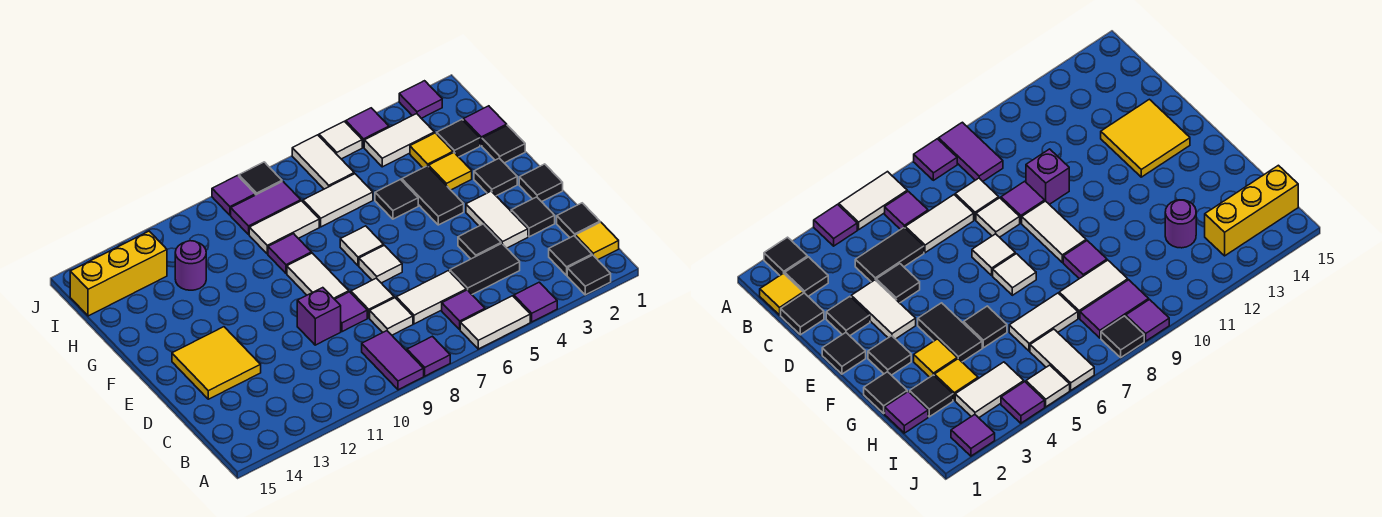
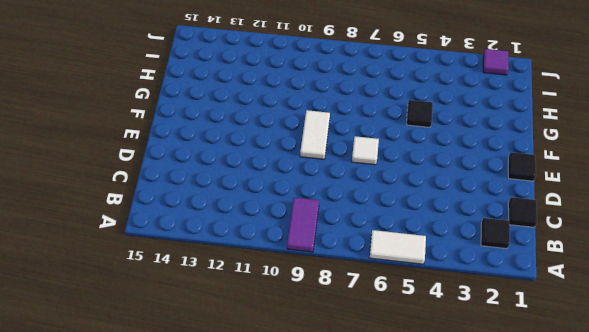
none -> black tile A2 level 1
none -> purple tile A4 level 1
none -> purple tile A8 level 1
none -> yellow tile B1 level 1

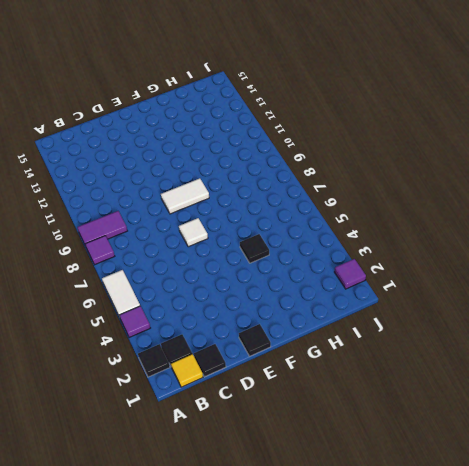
none -> purple tile B6 level 1
none -> black tile C4:C5 level 1
none -> white tile C6:C7 level 1
none -> white tile C8 level 1

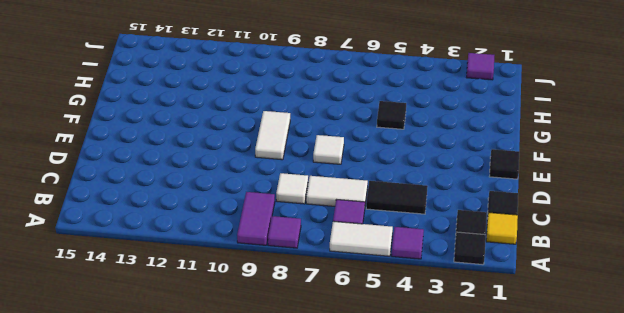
none -> black tile D2 level 1
none -> white tile D3:E3 level 1
none -> black tile D4 level 1
none -> white tile D8 level 1

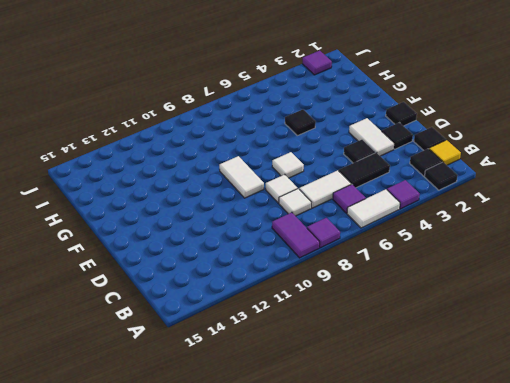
none -> purple tile D9 level 1
none -> purple brick D10 level 1
none -> yellow tile D13:E14 level 1
none -> black tile F2 level 1

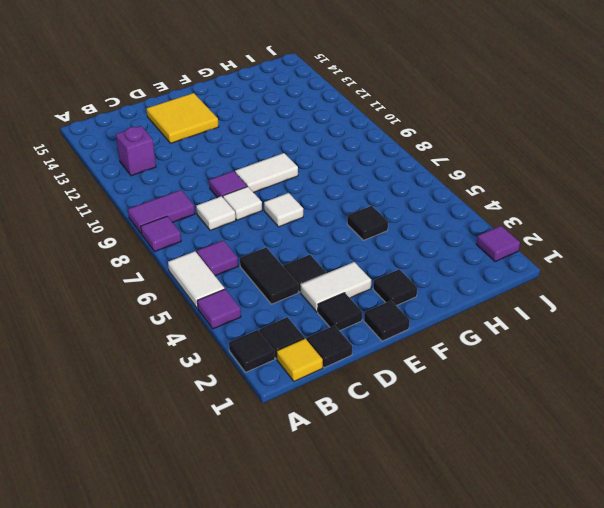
purple brick B12 level 1 -> purple brick D10 level 1
none -> white tile C6:C7 level 1
none -> black tile F4:G4 level 1
none -> white tile F7 level 1
none -> black tile G1 level 1

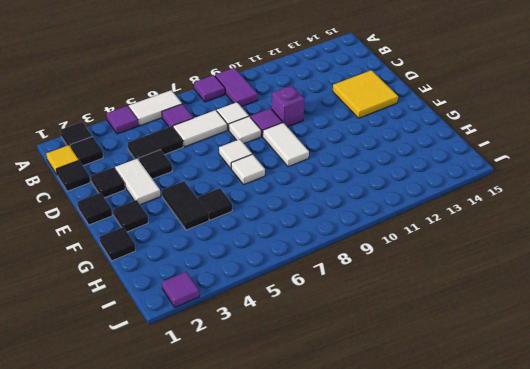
none -> yellow tile G3 level 1
none -> purple tile G9 level 1
none -> purple tile H1 level 1
none -> black tile H2 level 1

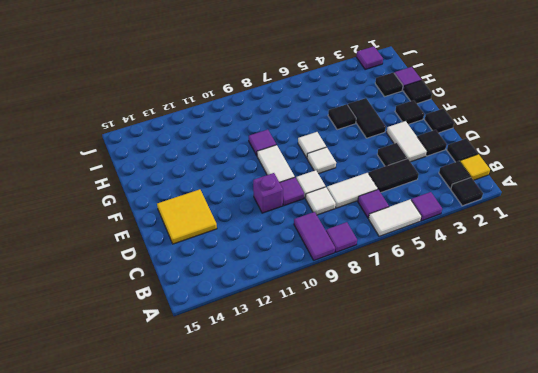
none -> yellow tile G3 level 1
none -> yellow tile H3 level 1
none -> white tile H6:H7 level 1
none -> white tile H8:H9 level 1

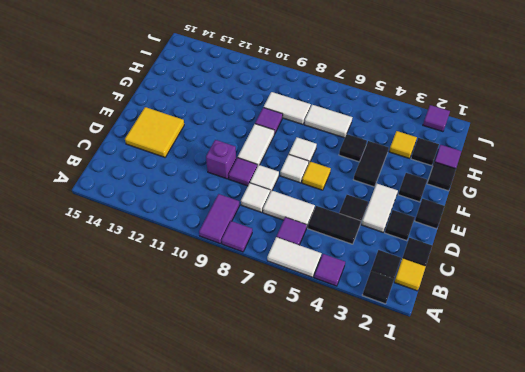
yellow tile E6 level 1 -> yellow tile G3 level 1
none -> purple round brick H12 level 1
none -> white tile I3:I4 level 1
none -> white tile I6:J6 level 1
none -> purple tile I8:I9 level 1

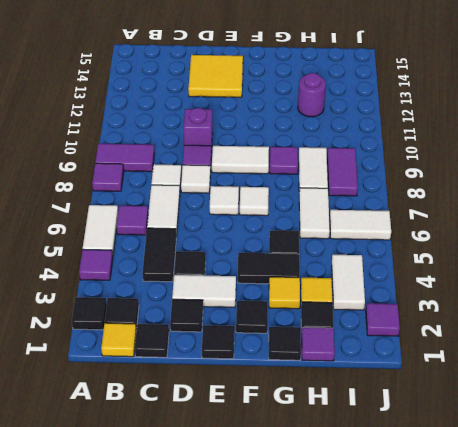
none -> yellow brick I13:I15 level 1
none -> purple tile J4 level 1
none -> white tile J5 level 1
none -> black tile J8 level 1

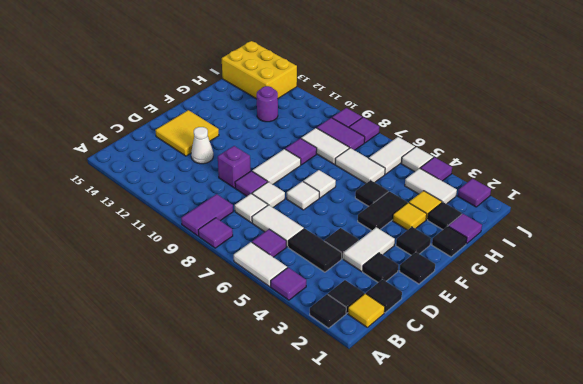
white cone D12 level 1 -> none
yellow brick I13:J15 level 1 -> yellow brick I13:I15 level 1
purple tile J8 level 1 -> black tile J8 level 1

